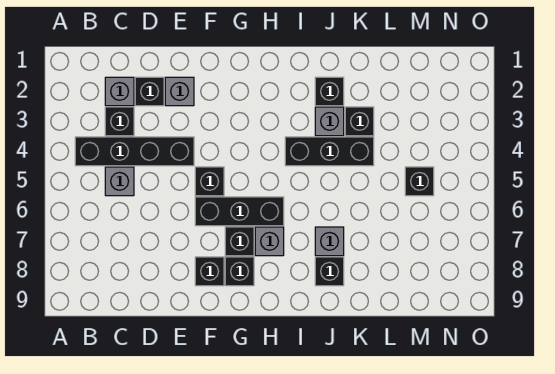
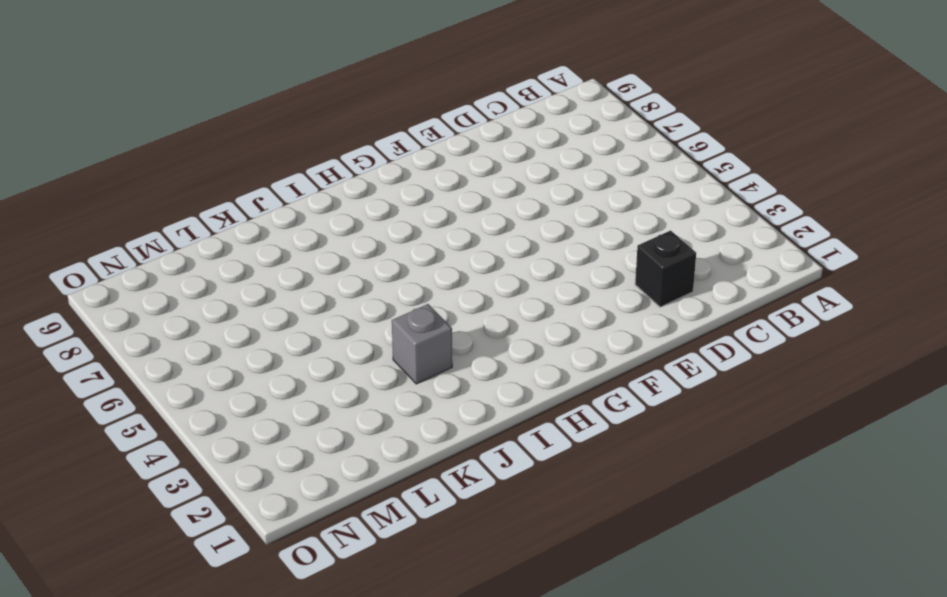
none -> black brick B4:E4 level 1
none -> grey brick C2 level 1
none -> black brick C3 level 1

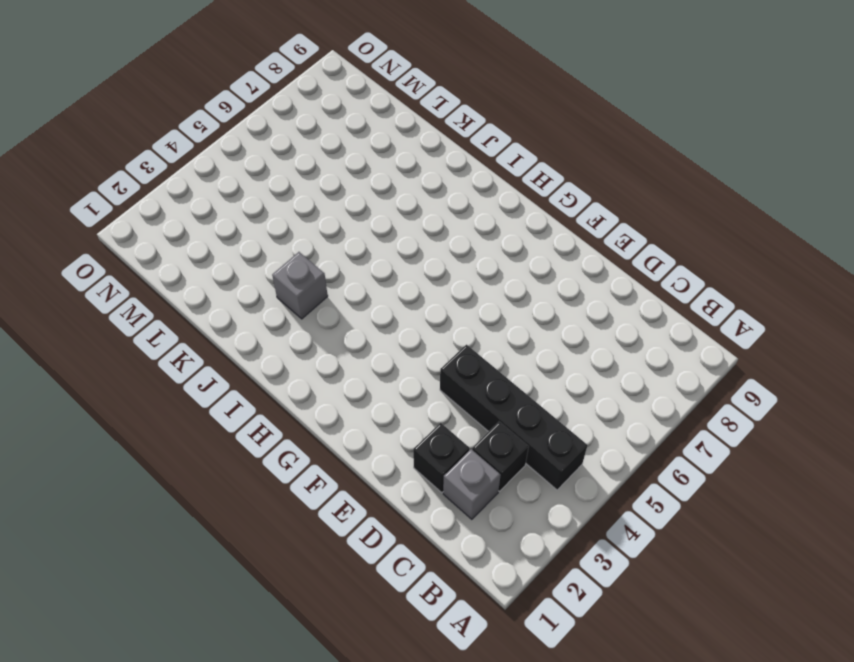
none -> grey brick C5 level 1
none -> grey brick E2 level 1
none -> black brick F5 level 1

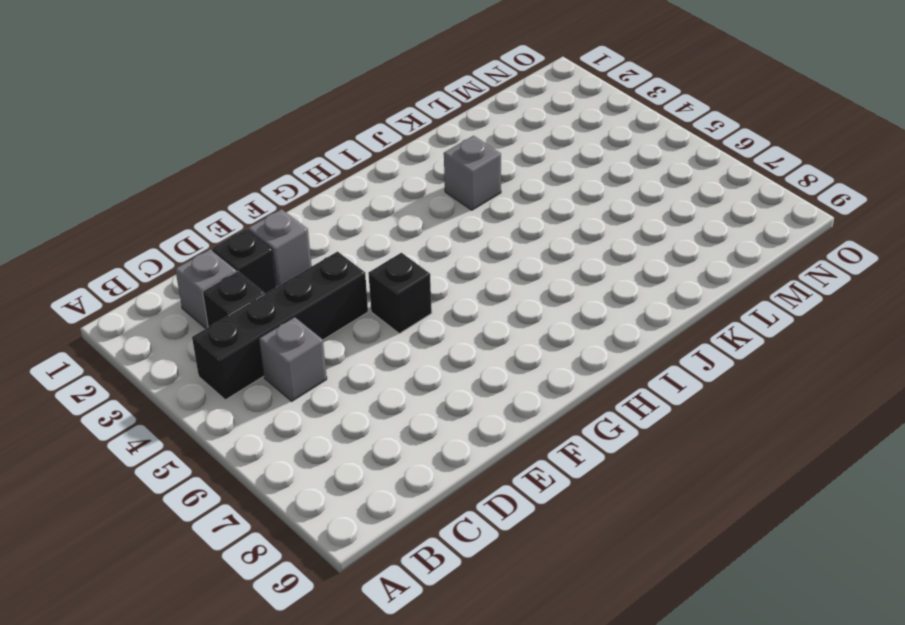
none -> black brick F6:H6 level 1
none -> black brick F8 level 1
none -> black brick G7 level 1

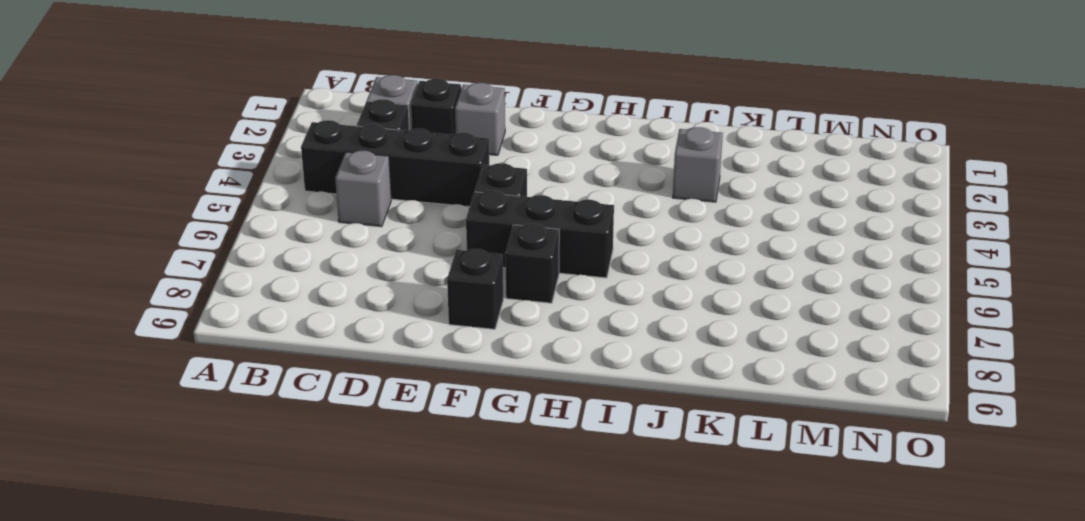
none -> black brick G8 level 1
none -> grey brick H7 level 1
none -> black brick I4:K4 level 1

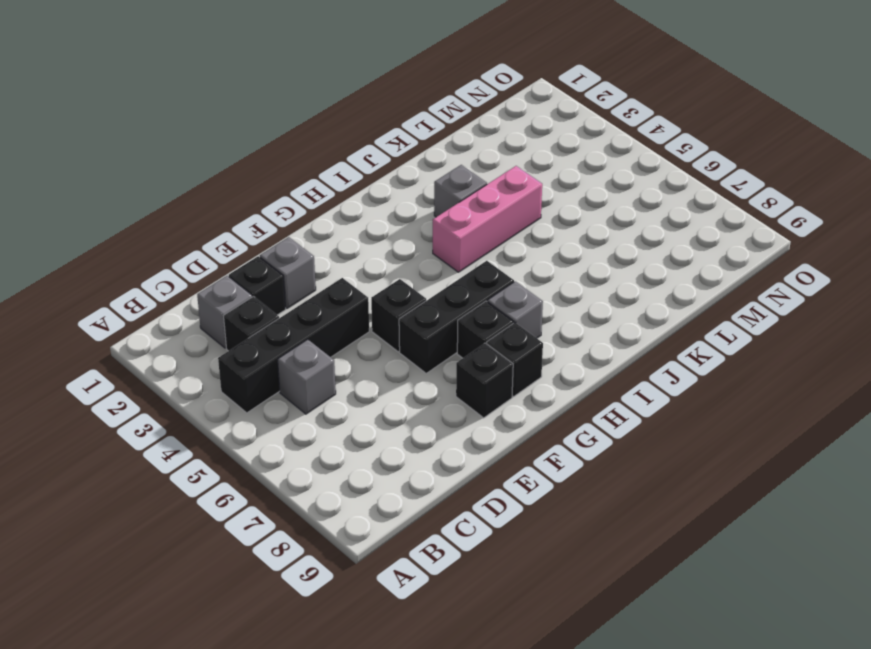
pink brick I4:K4 level 1 -> black brick I4:K4 level 1
none -> black brick J2 level 1
none -> grey brick J7 level 1
none -> black brick J8 level 1

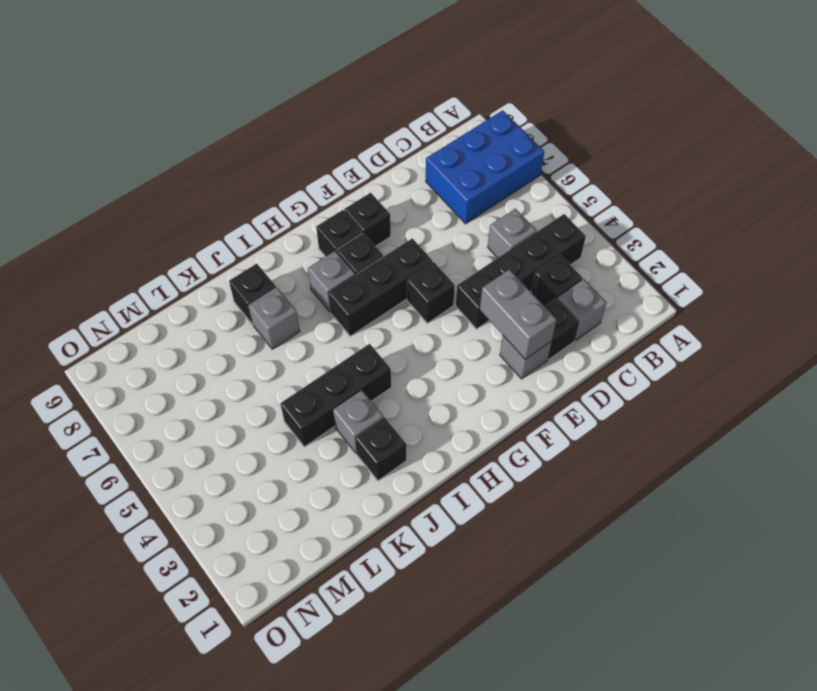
blue brick A7:C8 level 1 -> none
grey brick E2:E3 level 2 -> none
none -> black brick K3 level 1
none -> black brick M5 level 1

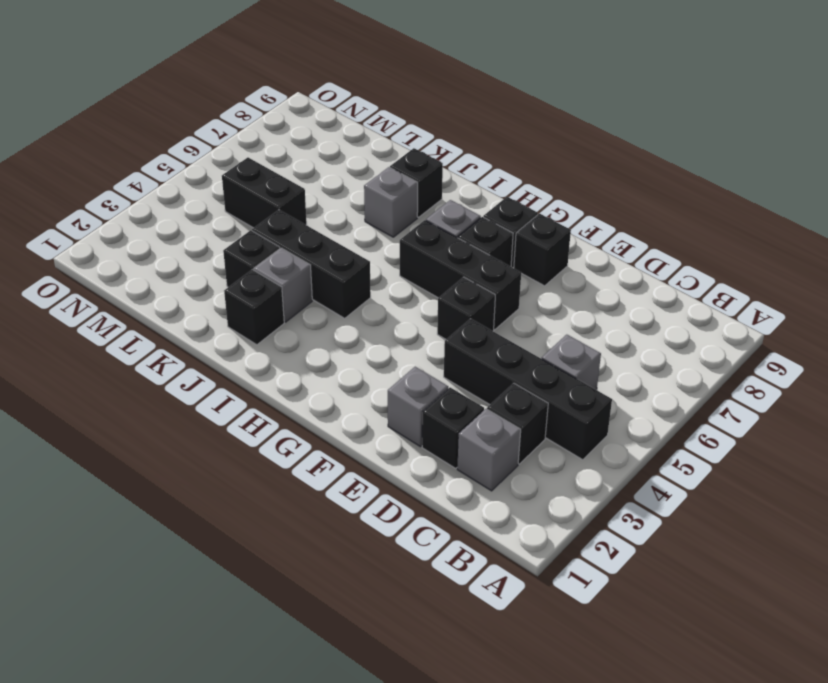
black brick L5:M5 level 1 -> black brick M5 level 1

